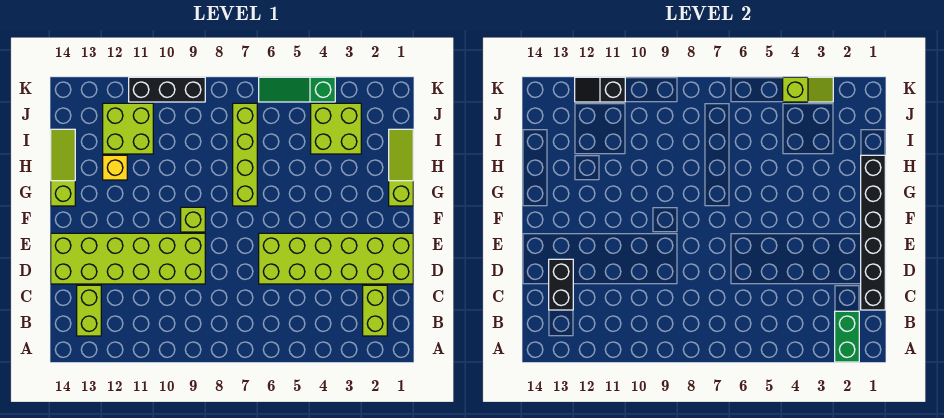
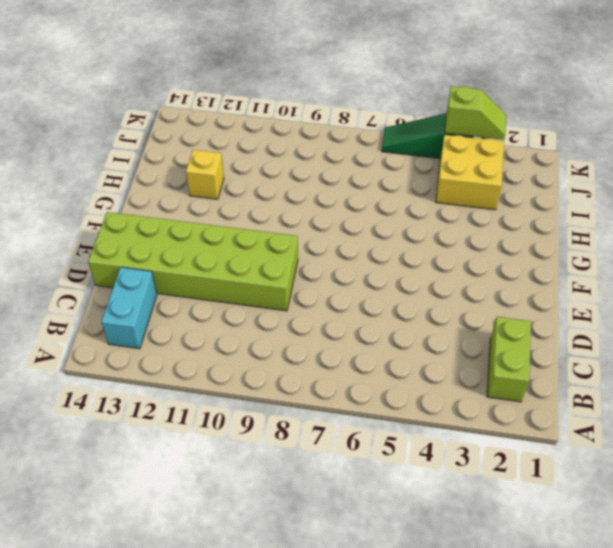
cyan brick B13:C13 level 1 -> lime brick B13:C13 level 1
yellow brick I3:J4 level 1 -> lime brick I3:J4 level 1
none -> lime brick D1:E6 level 1
none -> lime brick F9 level 1
none -> lime slope G1:I1 level 1 top G

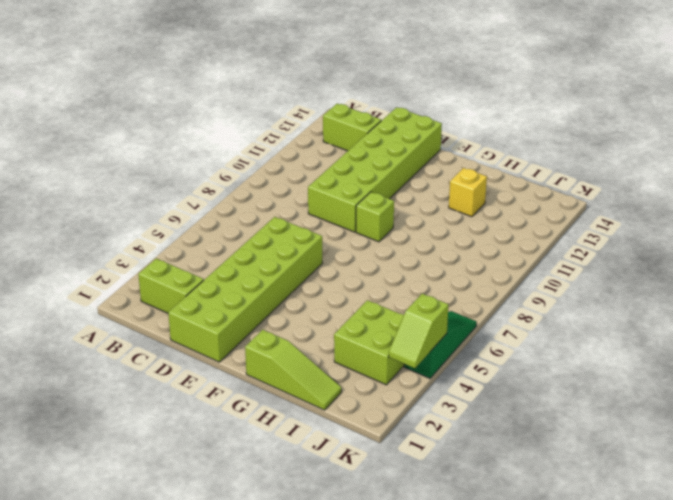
none -> lime brick G7:J7 level 1
none -> lime slope G14:I14 level 1 top G
none -> lime brick I11:J12 level 1

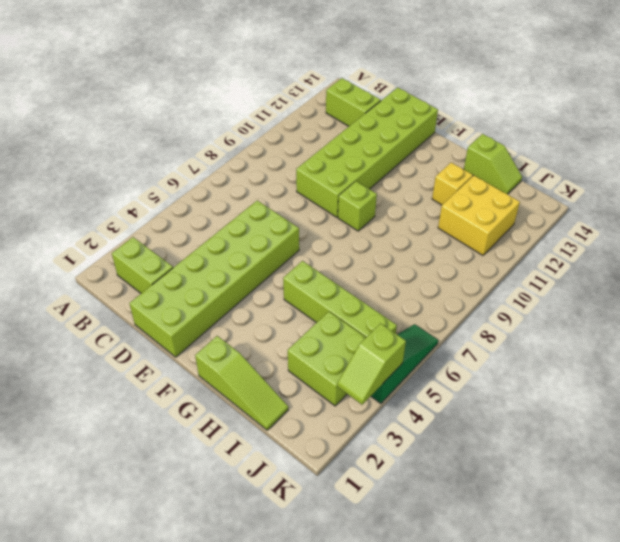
lime brick G5:J5 level 1 -> lime brick G7:J7 level 1
lime slope H14:I14 level 1 top H -> lime slope G14:I14 level 1 top G
yellow brick I11:J12 level 1 -> lime brick I11:J12 level 1
none -> black brick K9:K11 level 1
none -> green brick A2:B2 level 2
none -> black brick C1:H1 level 2

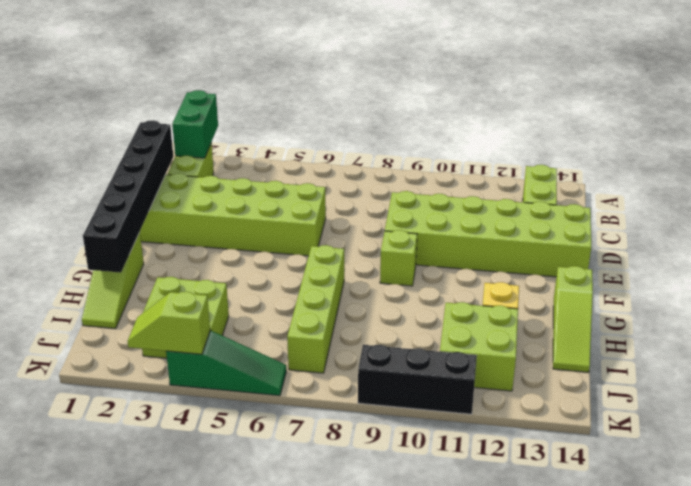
none -> black brick C13:D13 level 2
none -> black slope K11:K12 level 2 top 11

